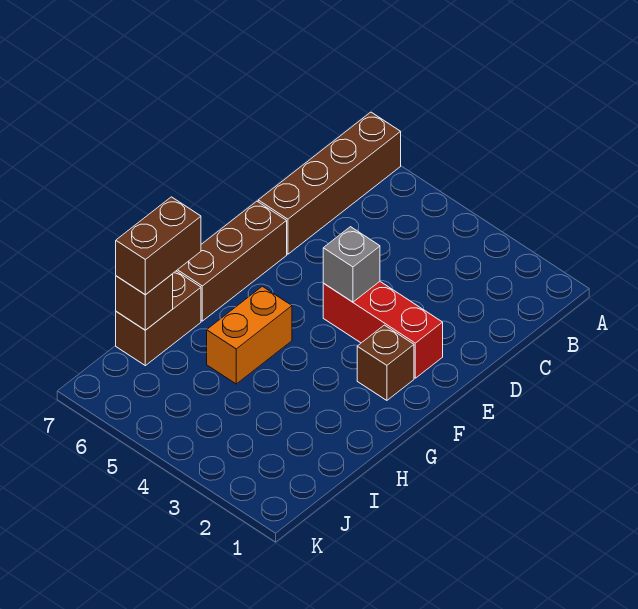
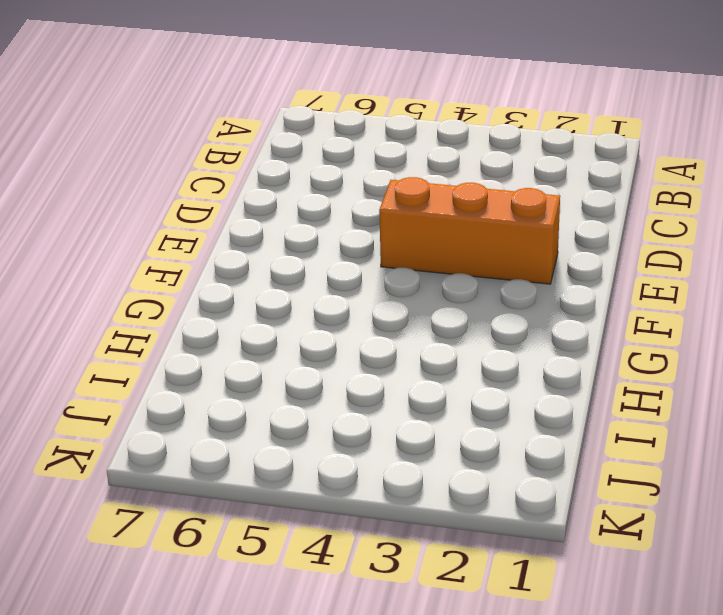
orange brick E2:E4 level 1 -> red brick E2:E4 level 1
none -> brown brick A7:D7 level 1
none -> brown brick E7:G7 level 1

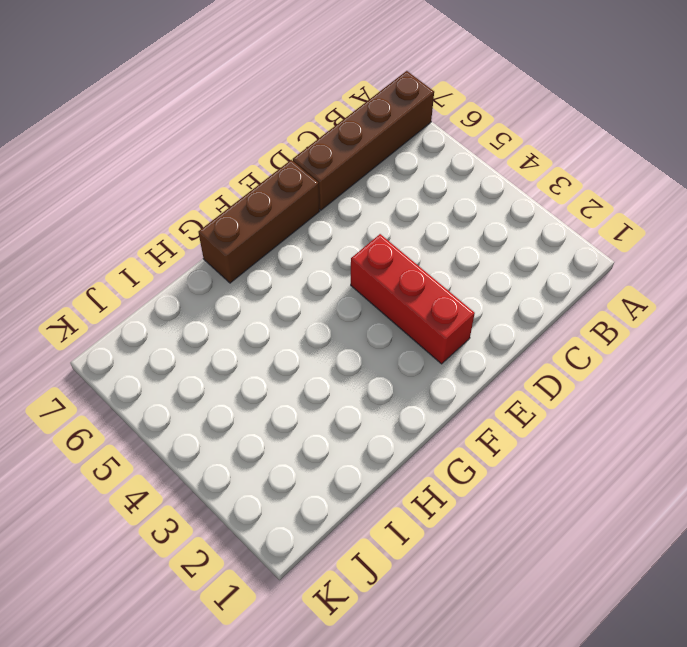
none -> brown brick F2 level 1
none -> orange brick G5:H5 level 1

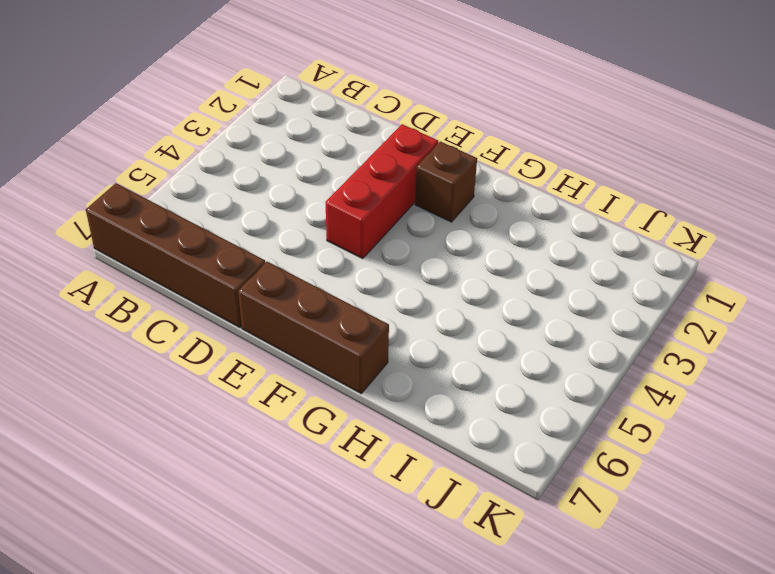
none -> orange brick G5:H5 level 1
none -> brown brick H7:I7 level 1

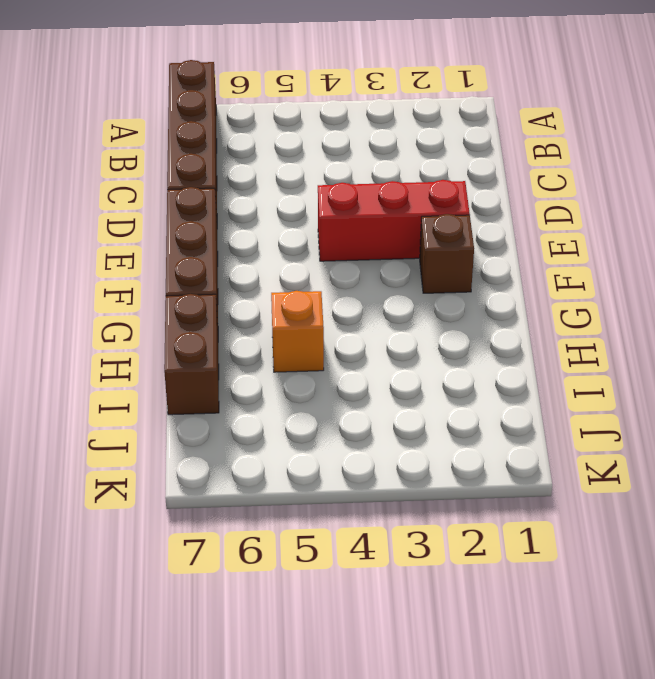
orange brick H5 level 1 -> orange brick G5:H5 level 1
none -> grey brick E4 level 2
none -> brown brick I7 level 2

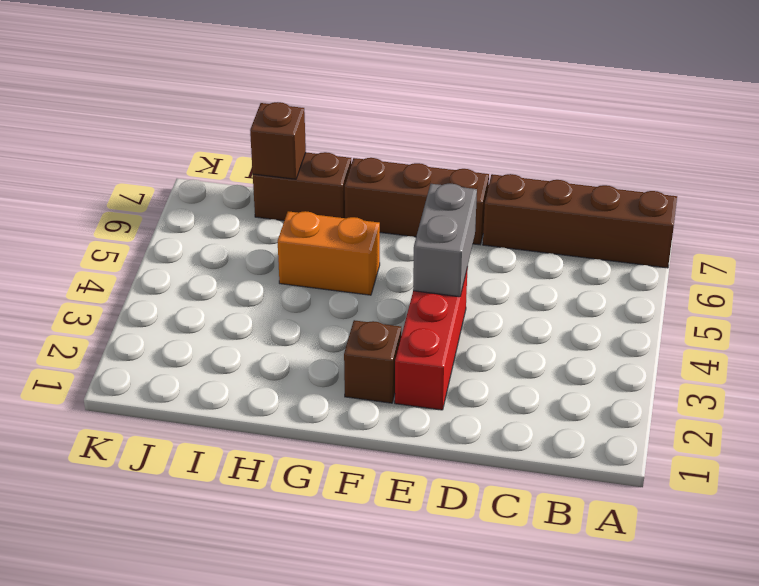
grey brick E4:E5 level 2 -> grey brick E4 level 2
none -> brown brick H7:I7 level 3

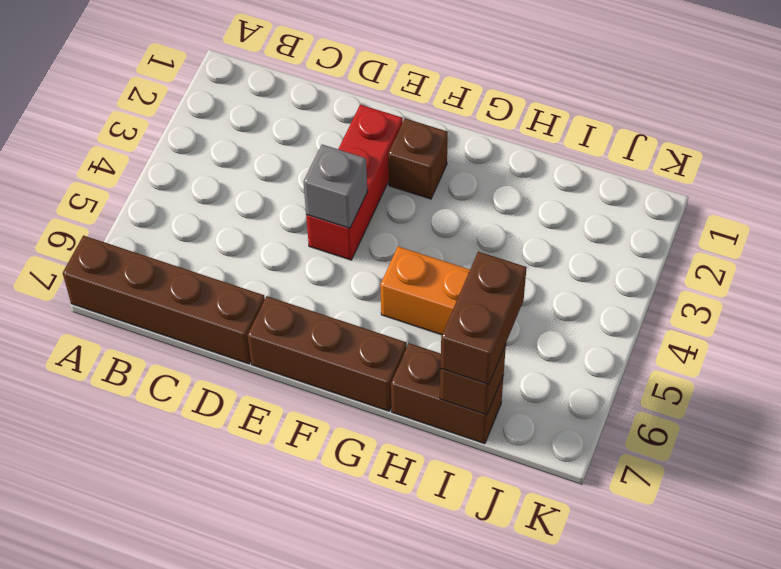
brown brick I6:I7 level 3 -> brown brick H7:I7 level 3

